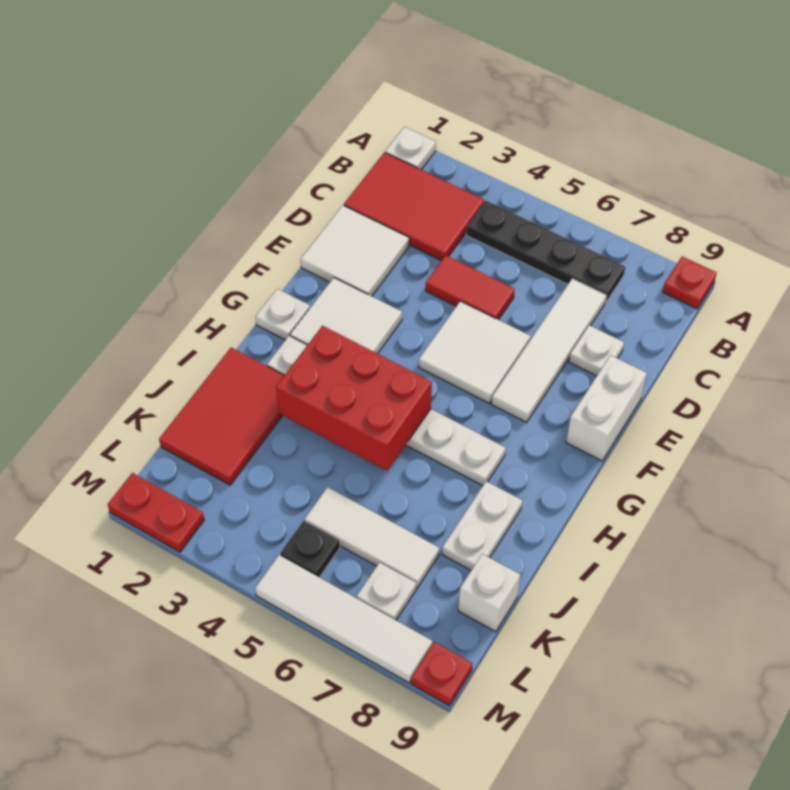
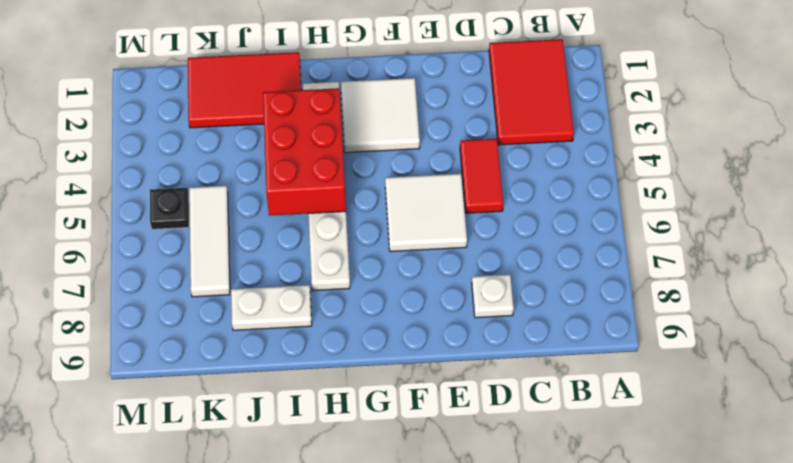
none -> white plate A1 level 1
none -> red plate A9 level 1
none -> black plate B4:B7 level 1

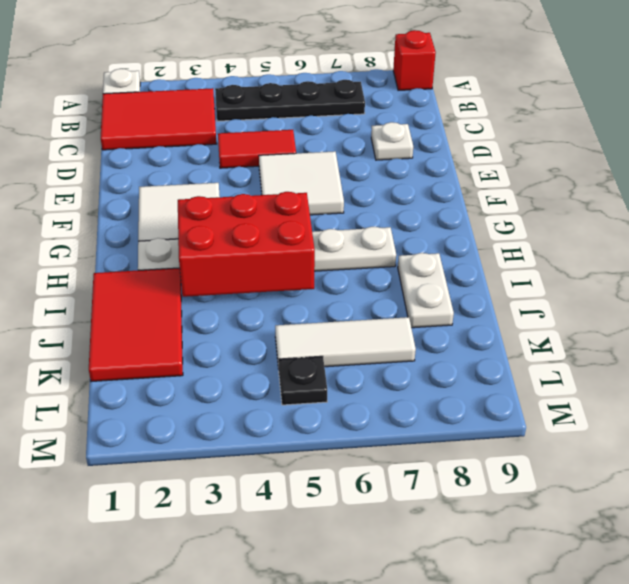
red brick A9 level 1 -> red plate A9 level 1
none -> white tile C7:F7 level 1
none -> white tile D1:E2 level 1
none -> white brick E9:F9 level 1

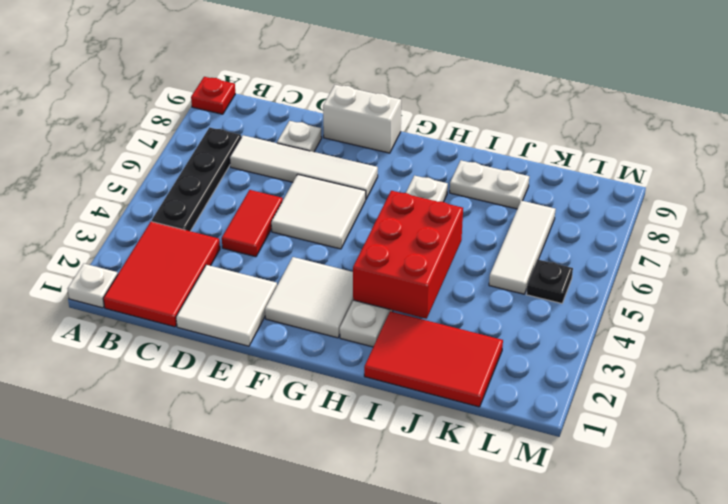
none -> white plate G1 level 1
none -> white brick K9 level 1
none -> white plate L7 level 1

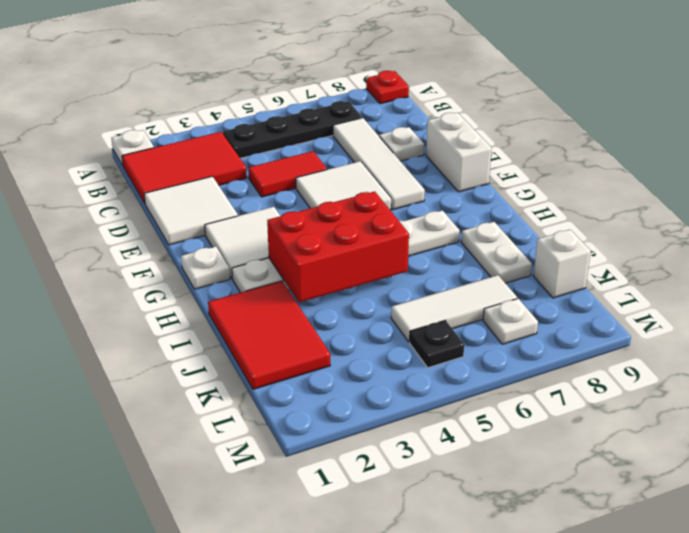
none -> red plate M1:M2 level 1
none -> white tile M5:M8 level 1
none -> red plate M9 level 1

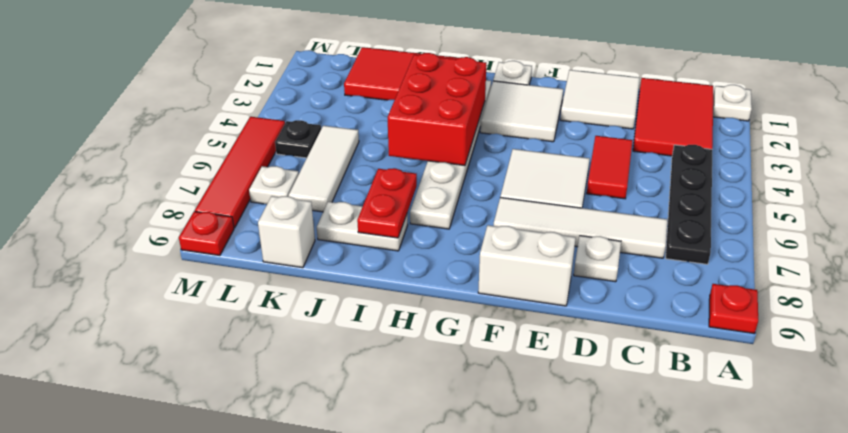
red plate I7:I8 level 2 -> red plate M1:M2 level 1
red tile M5:M8 level 1 -> white tile M5:M8 level 1

